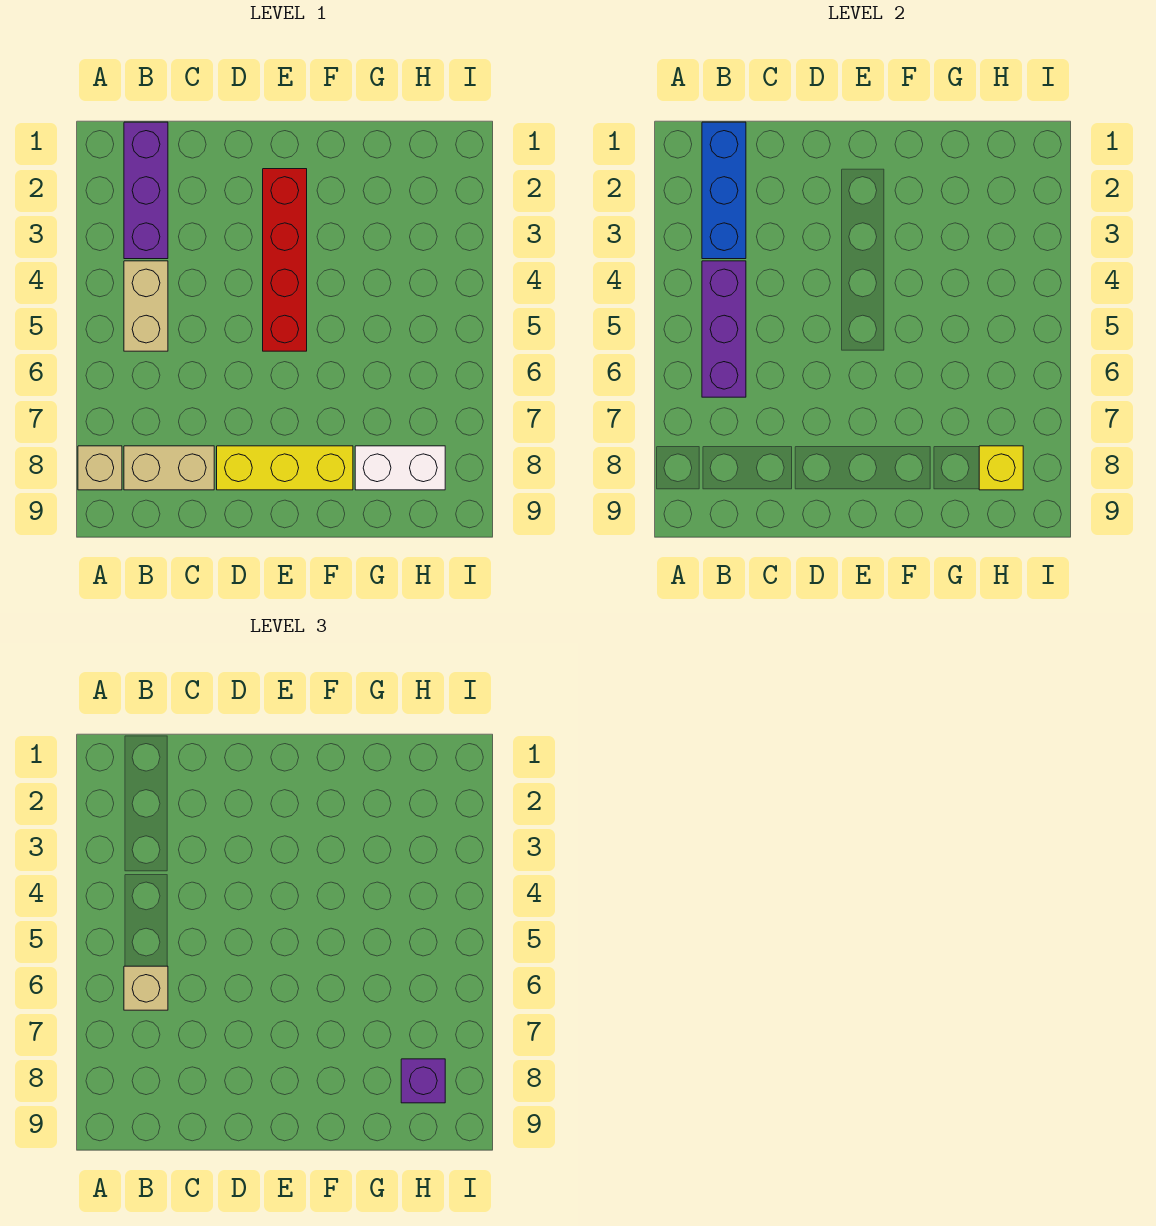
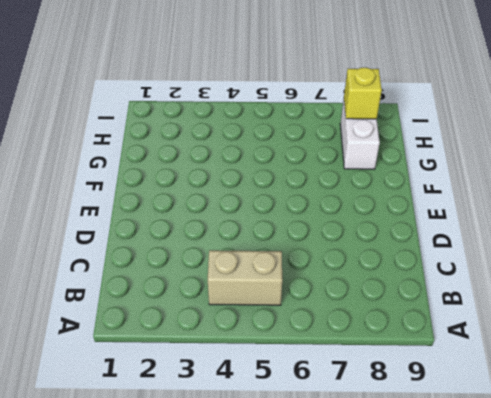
none -> tan brick A8 level 1
none -> purple brick B1:B3 level 1
none -> tan brick B8:C8 level 1

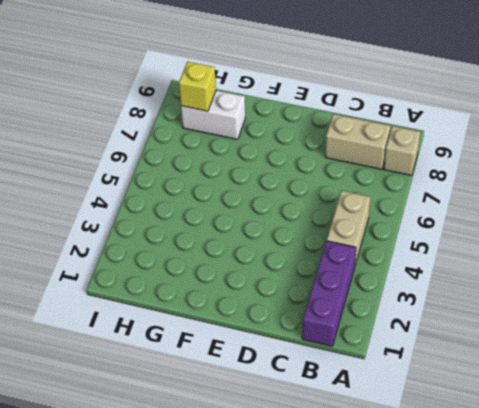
none -> yellow brick D8:F8 level 1
none -> red brick E2:E5 level 1
none -> blue brick B1:B3 level 2

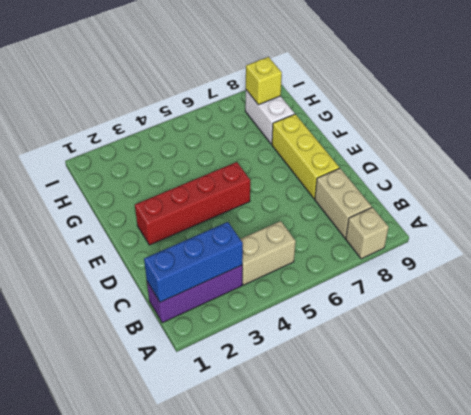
none -> purple brick B4:B6 level 2
none -> tan brick B6 level 3
none -> purple brick H8 level 3

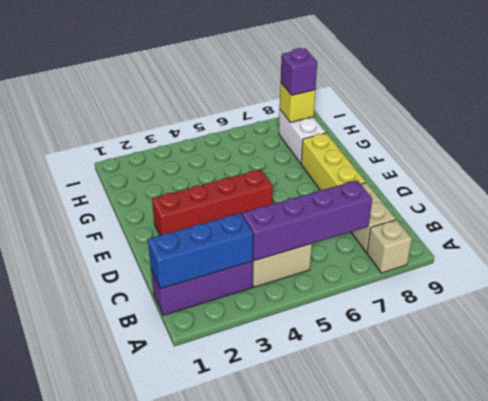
purple brick B4:B7 level 2 -> purple brick B4:B6 level 2
none -> tan brick B6 level 3

